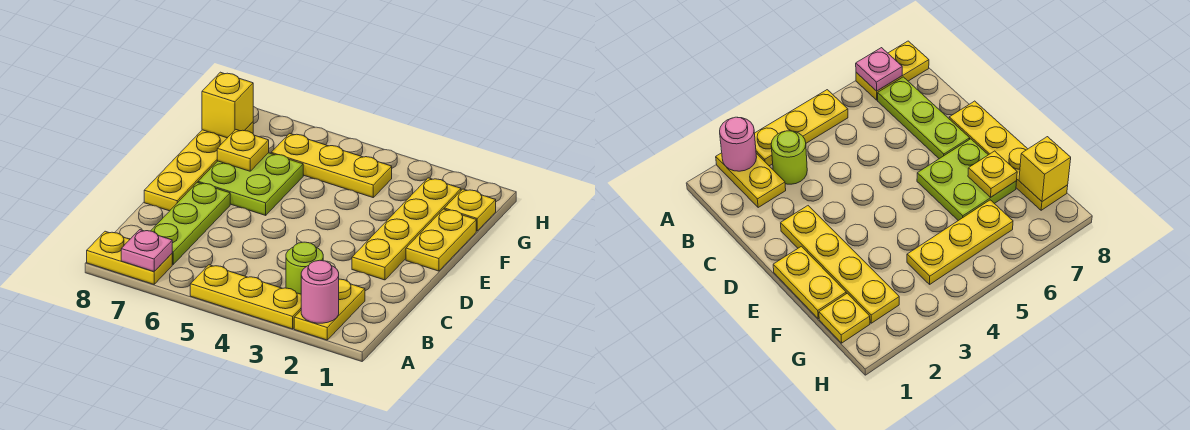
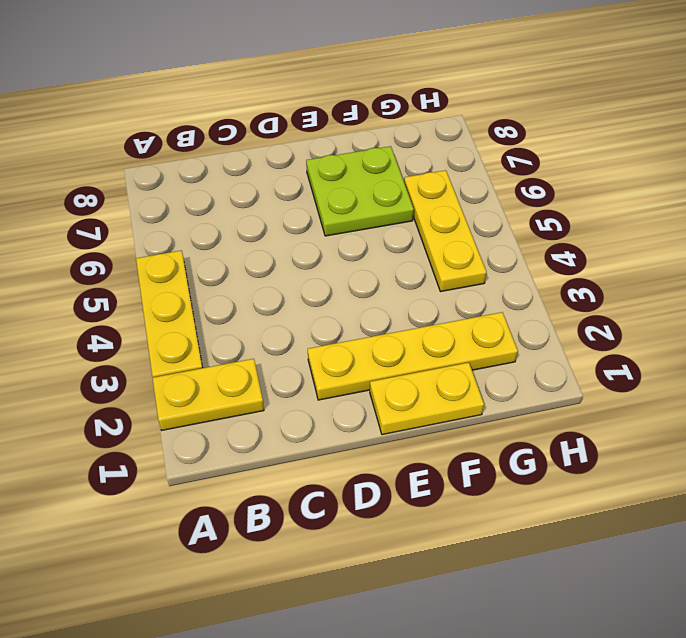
none -> yellow plate A7:A8 level 1
none -> lime round brick B3 level 1
none -> lime plate B7:D7 level 1

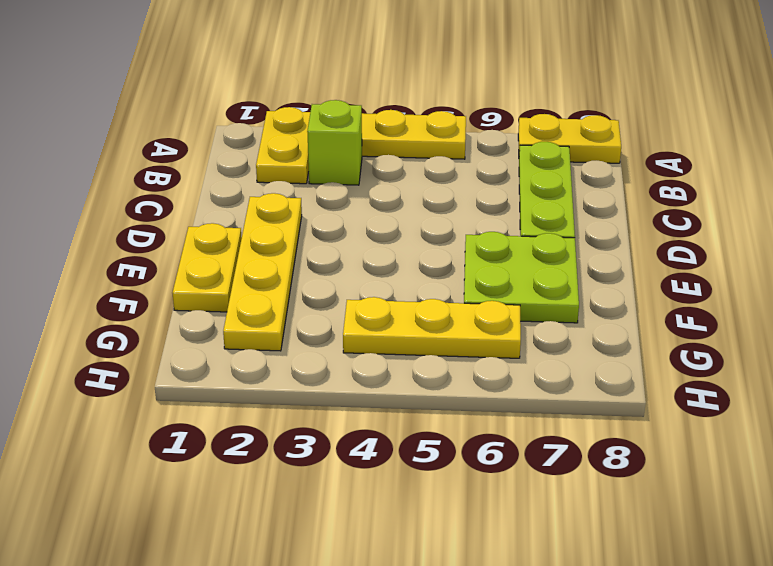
lime brick B3 level 1 -> lime round brick B3 level 1
none -> yellow plate D8:G8 level 1
none -> yellow plate G1 level 1
none -> pink round brick A2 level 2

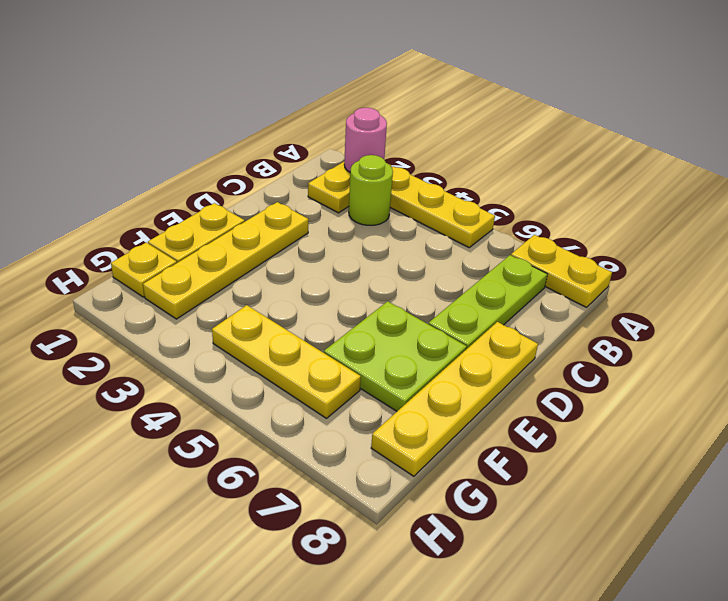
none -> pink plate A7 level 2
none -> yellow plate F7 level 2
none -> yellow brick G8 level 2

